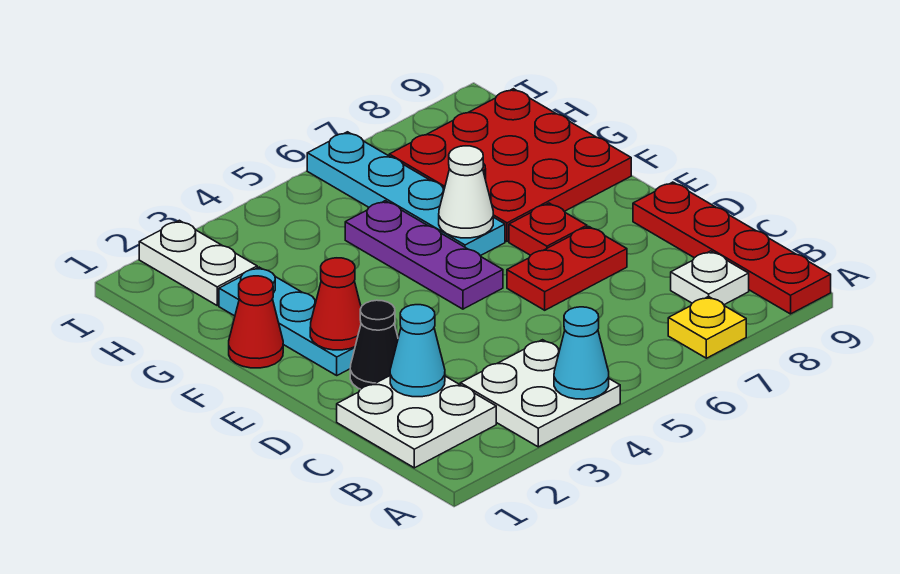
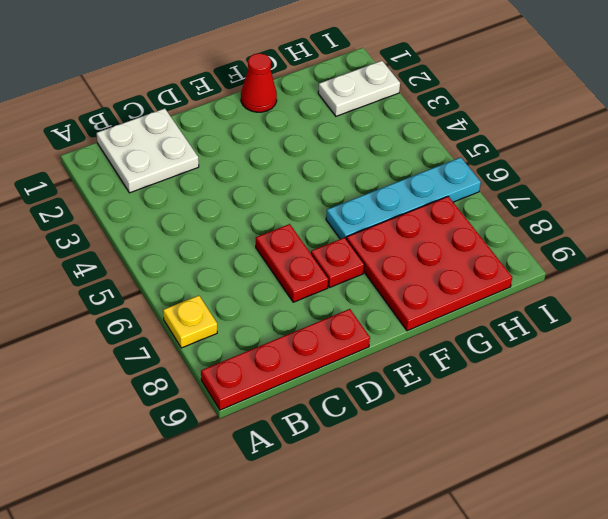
none -> white plate A3:B4 level 1
none -> white plate B8 level 1
none -> black cone D2 level 1

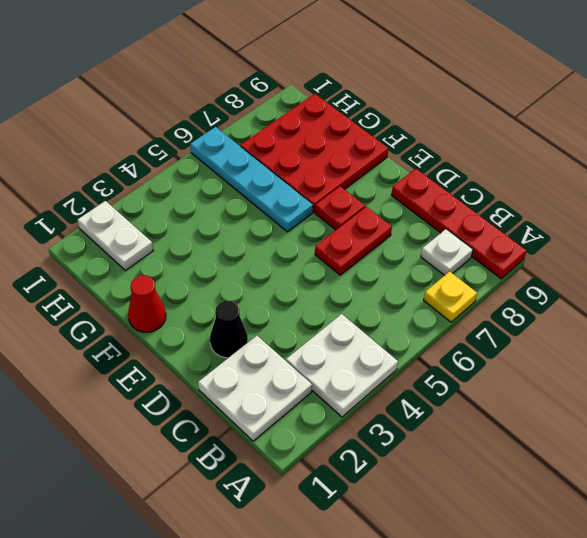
none -> cyan plate E2:G2 level 1
none -> purple plate E5:G5 level 1
none -> cyan cone A4 level 2

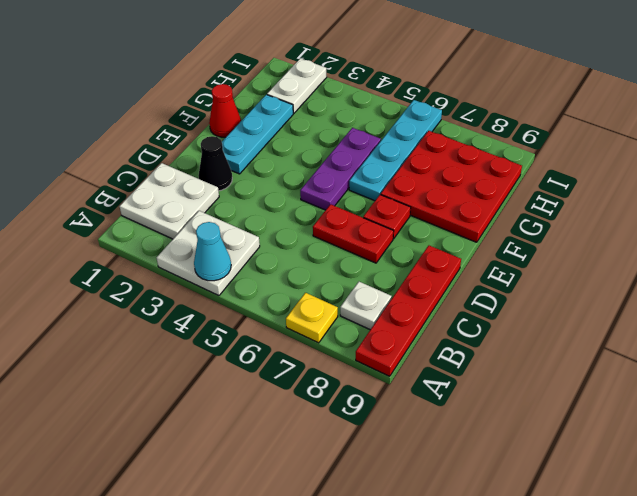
none -> cyan cone C2 level 2
none -> red cone E2 level 2
none -> white cone F6 level 2

